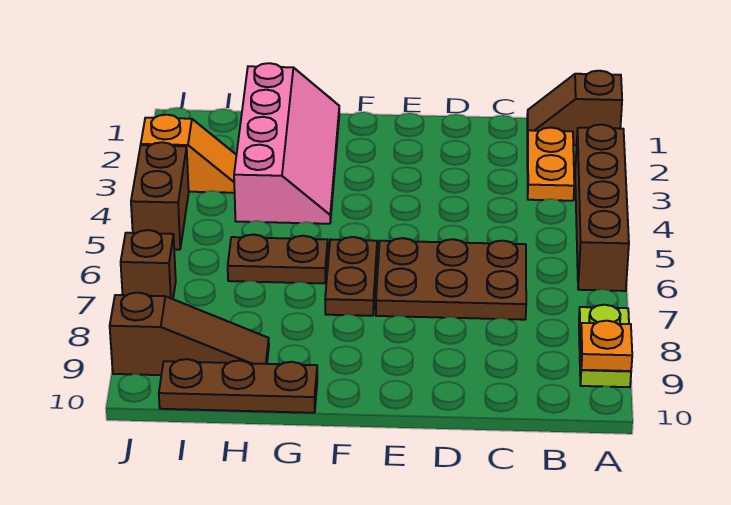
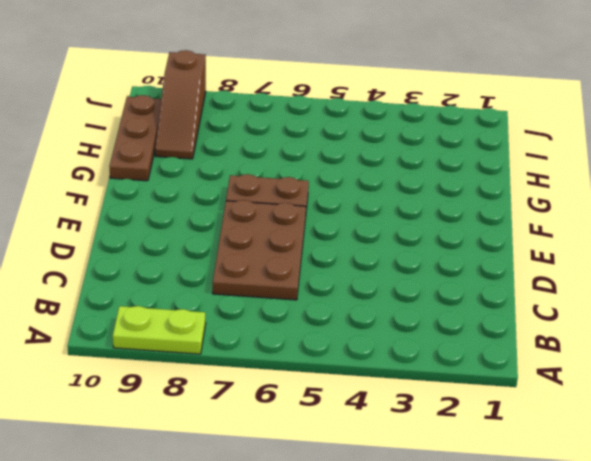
none -> brown slope A1:B1 level 1 top A
none -> brown brick A3:A6 level 1
none -> orange plate B2:B3 level 1

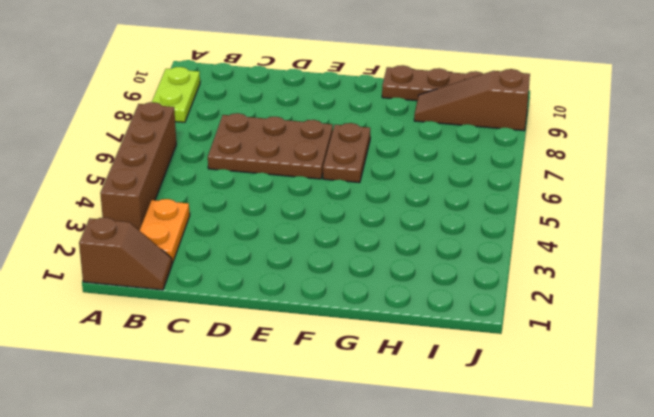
none -> pink slope G1:H4 level 1 top H
none -> brown plate G6:H6 level 1
none -> orange slope I3:J3 level 1 top J

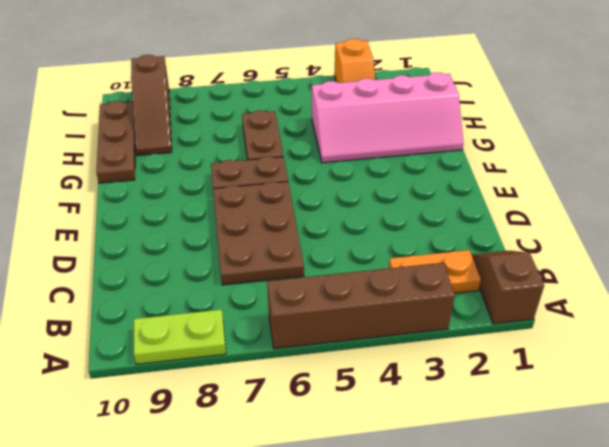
none -> brown brick J4:J5 level 1
none -> brown brick J7 level 1
none -> orange plate A9 level 2

